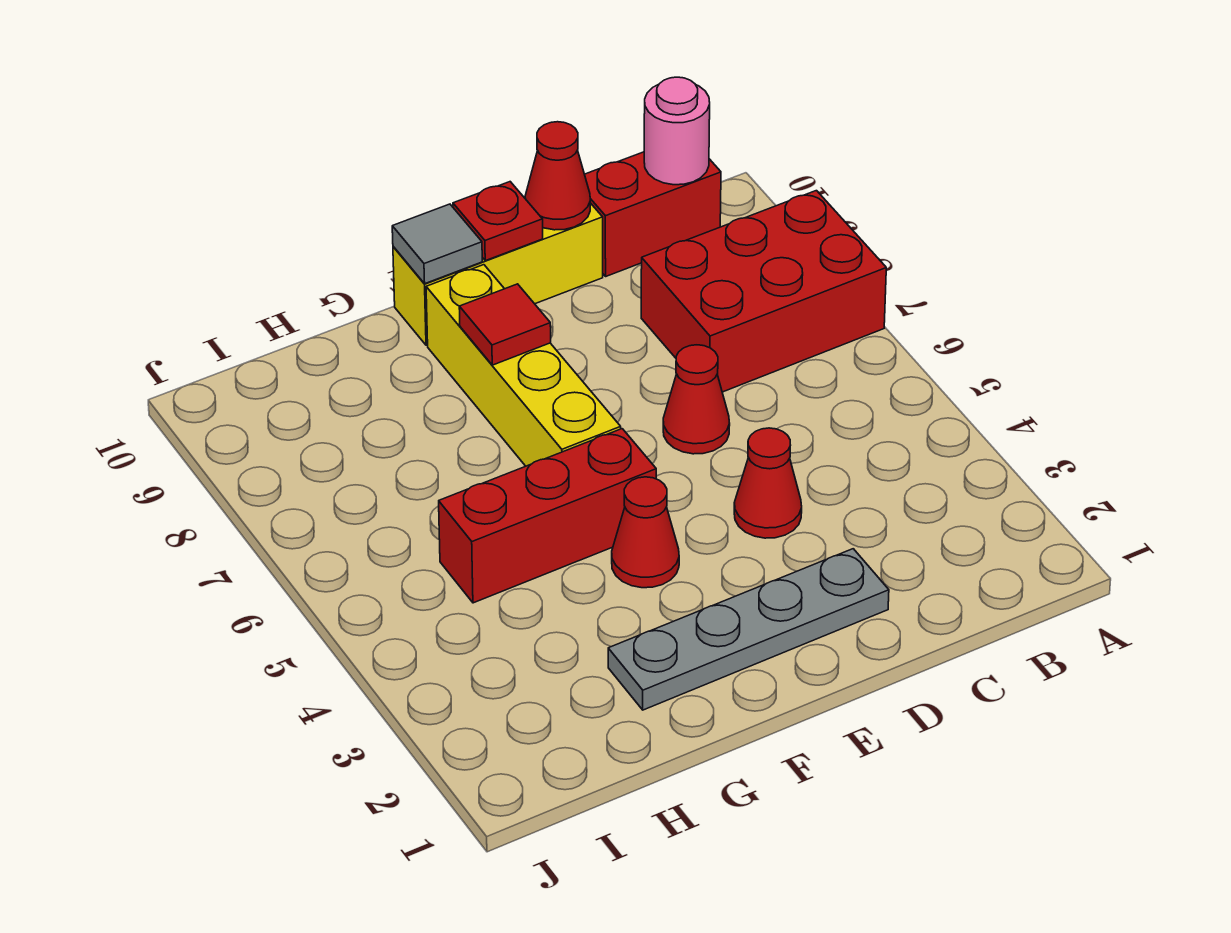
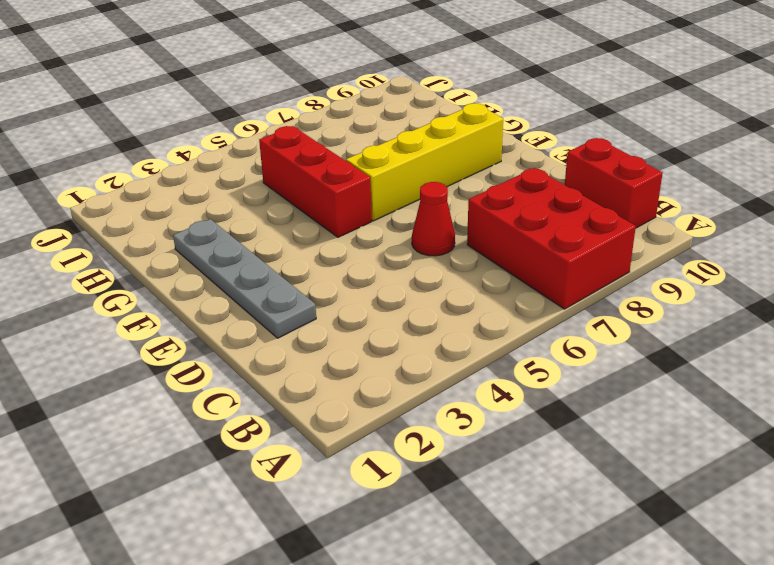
none -> red cone D4 level 1
none -> yellow brick D10:F10 level 1
none -> red cone F4 level 1

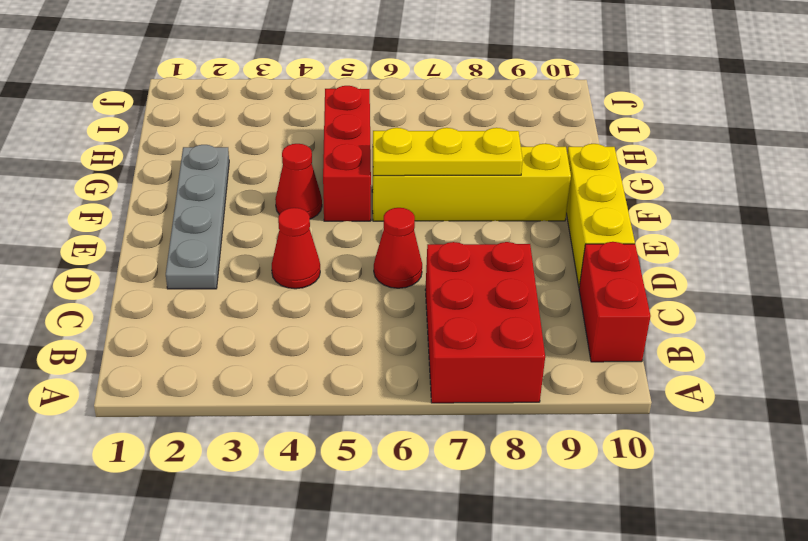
yellow plate F6:F8 level 2 -> red tile F8 level 2
none -> pink round brick B10 level 2
none -> red cone D10 level 2
none -> red plate E10 level 2

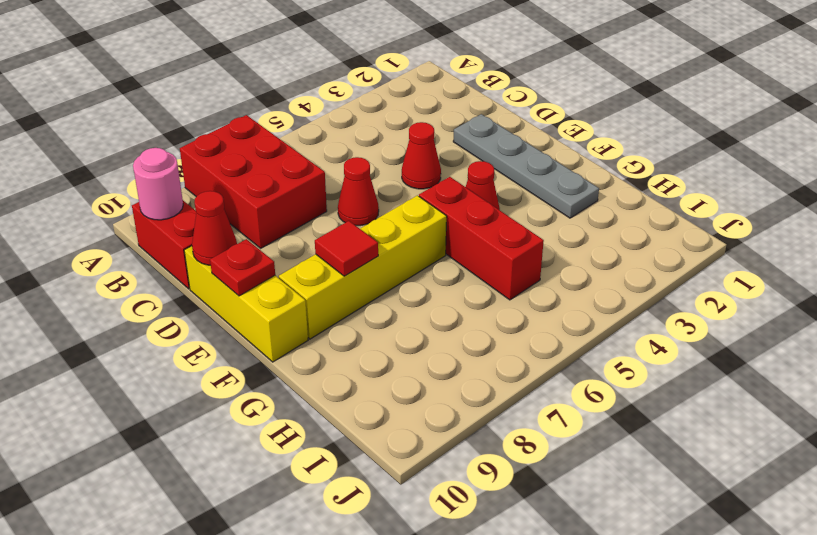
none -> grey tile F10 level 2

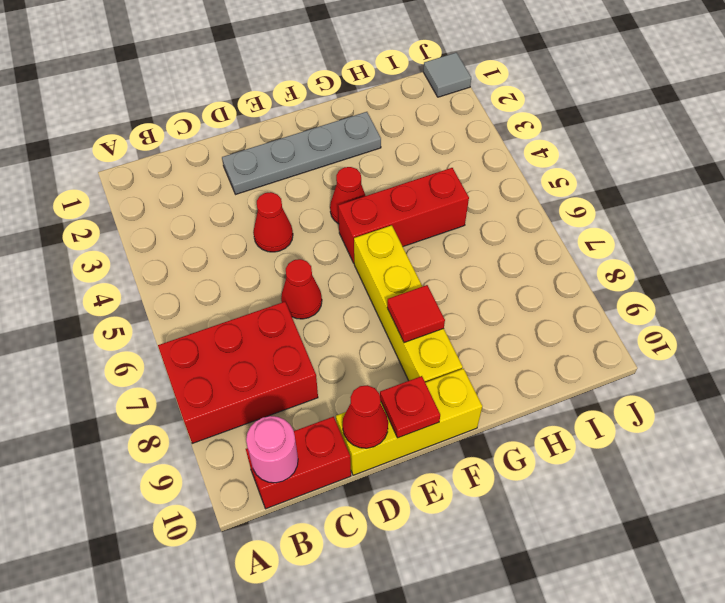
grey tile J1 level 1 -> grey tile F10 level 2

